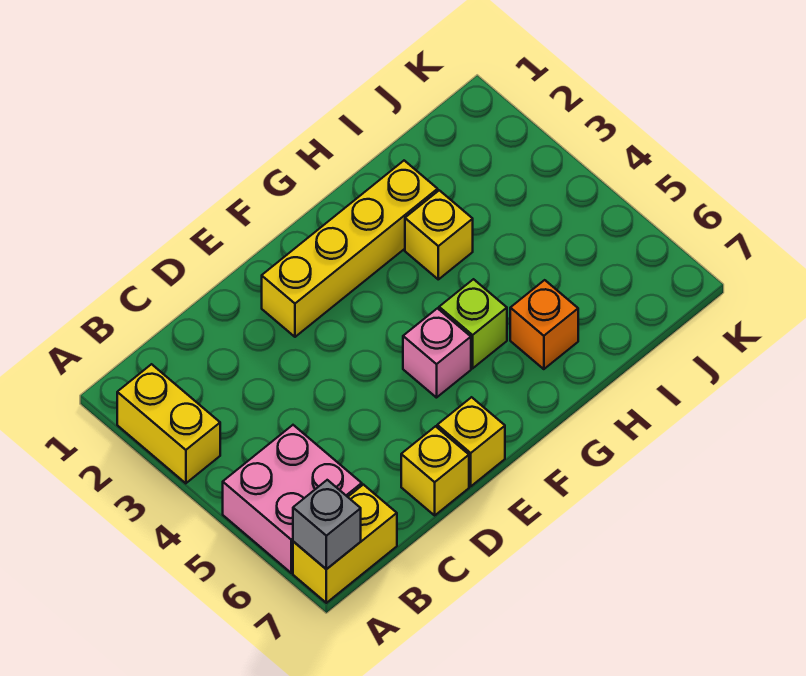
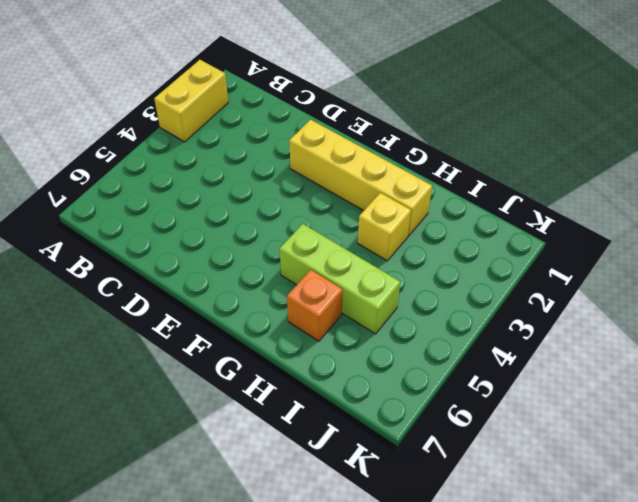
lime brick G5:I5 level 1 -> lime brick G5 level 1
none -> pink brick A5:B6 level 1
none -> yellow brick A7:B7 level 1

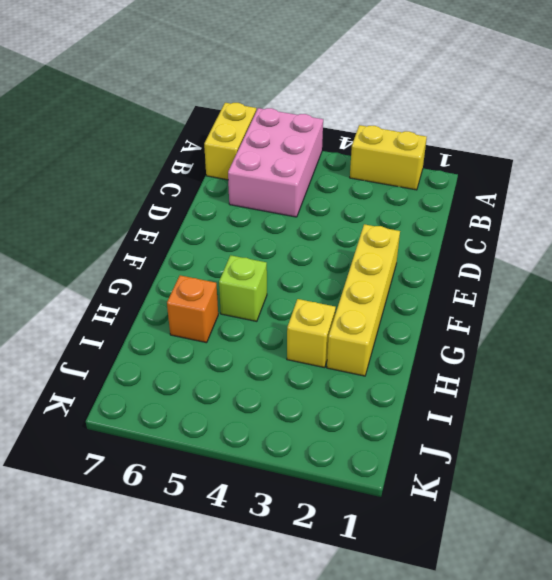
pink brick A5:C6 level 1 -> pink brick A5:B6 level 1
none -> yellow brick D7 level 1
none -> yellow brick E7 level 1

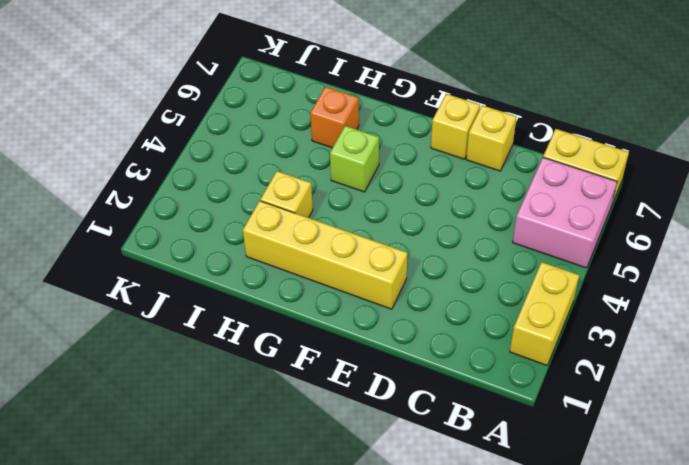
none -> pink brick F5 level 1
none -> grey brick A7 level 2

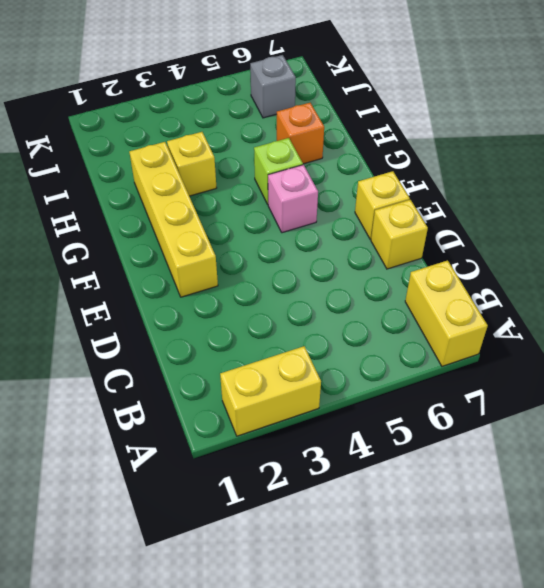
grey brick J6 level 1 -> grey brick A7 level 2
none -> pink brick A5:B6 level 1

